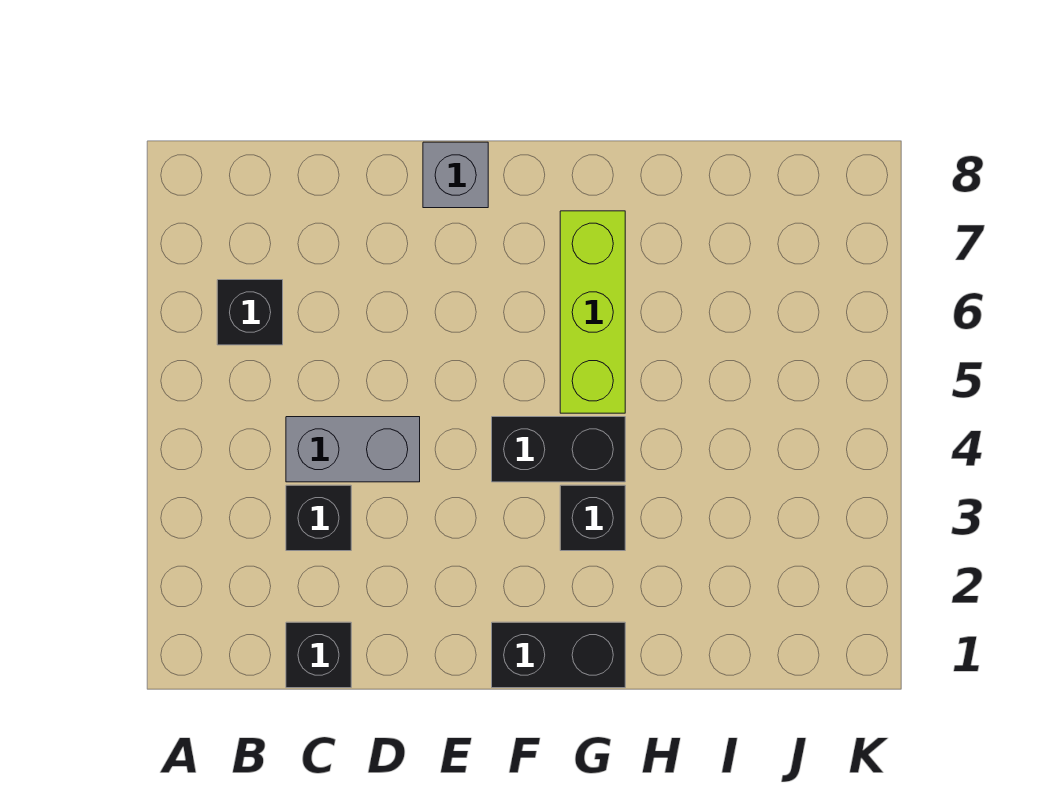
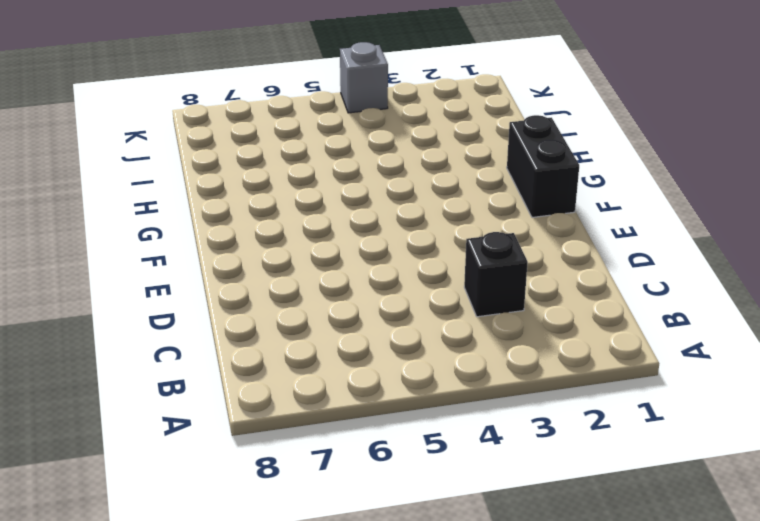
grey brick K4 level 1 -> grey brick E8 level 1
none -> black brick B6 level 1
none -> black brick C1 level 1

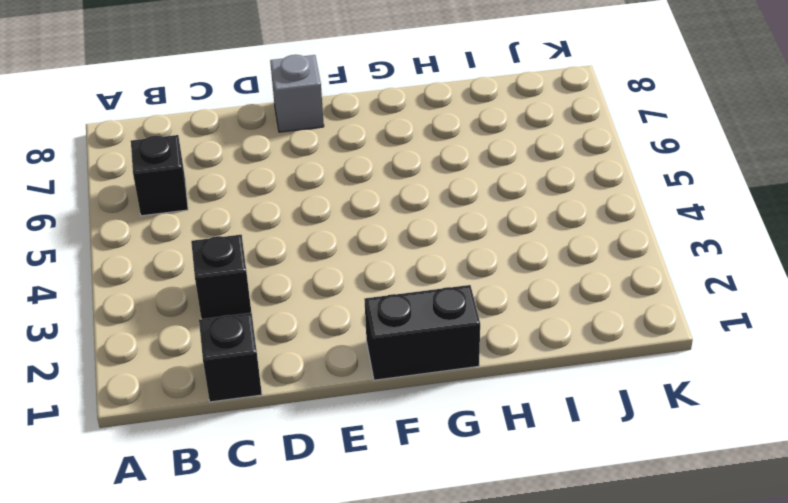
none -> grey brick C4:D4 level 1
none -> black brick F4:G4 level 1

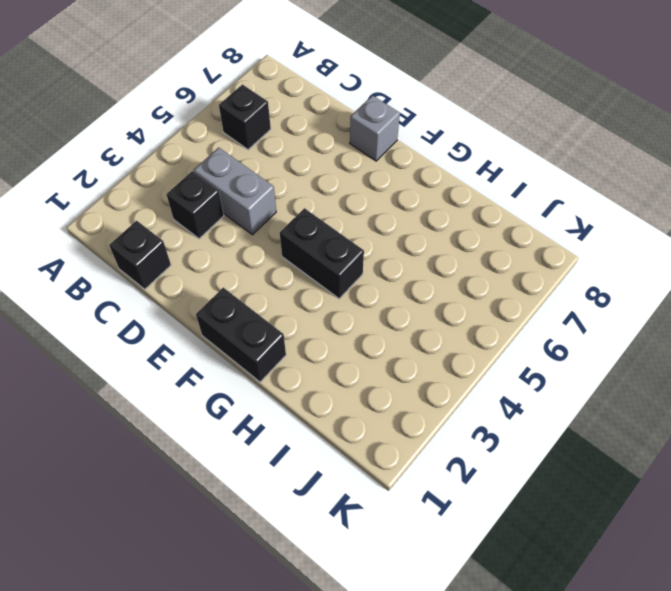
none -> black brick G3 level 1
none -> lime brick G5:G7 level 1

